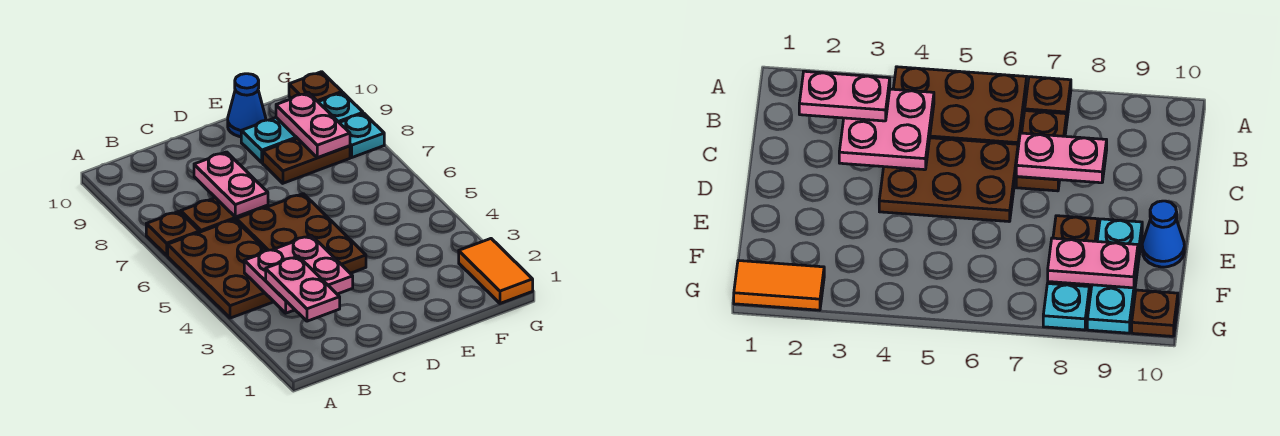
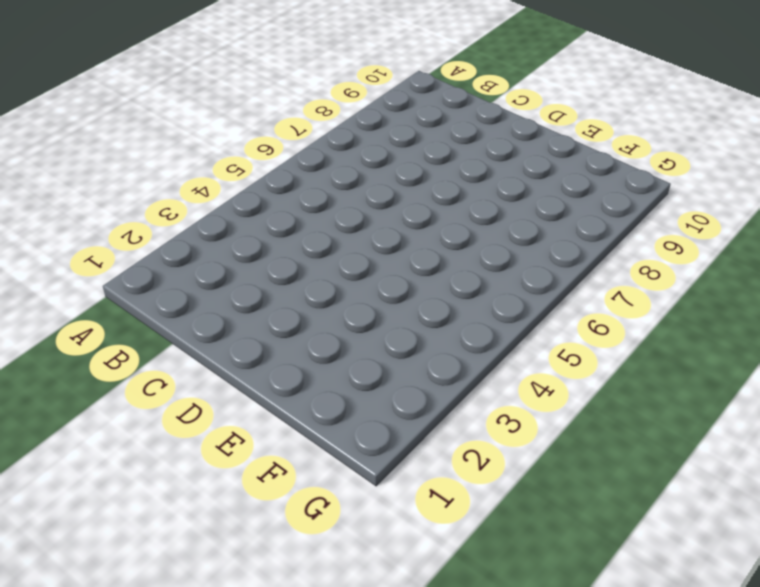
none -> brown plate A4:B6 level 1
none -> brown plate A7 level 1
none -> brown plate B7:C7 level 1

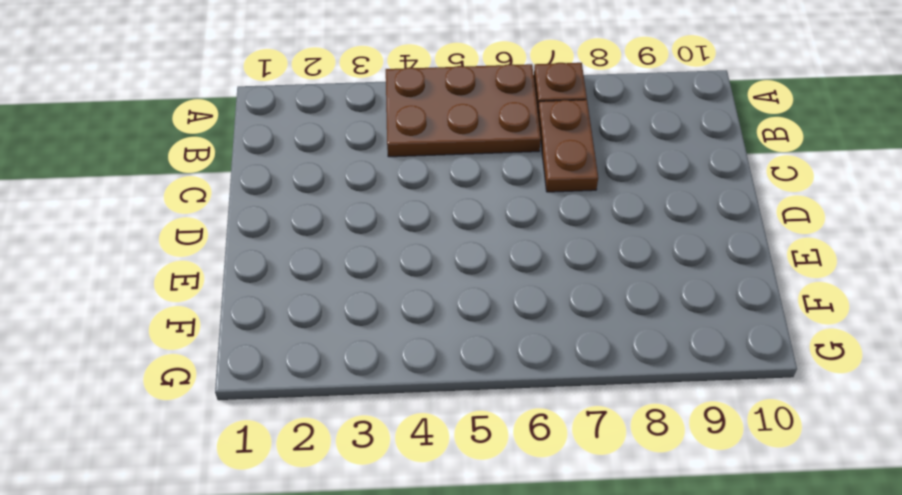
none -> brown plate C4:D6 level 1
none -> brown plate E8:F8 level 1
none -> cyan plate E9:G9 level 1

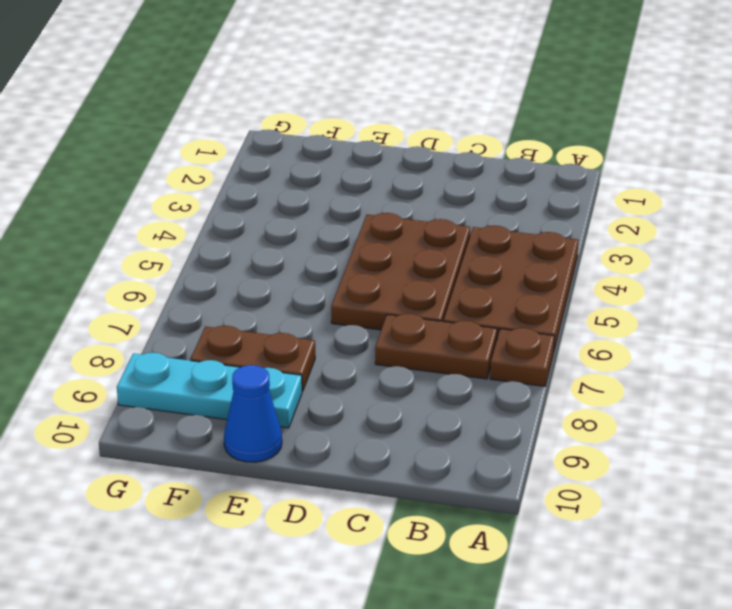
none -> orange tile G1:G2 level 1
none -> cyan plate G8 level 1
none -> brown plate G10 level 1

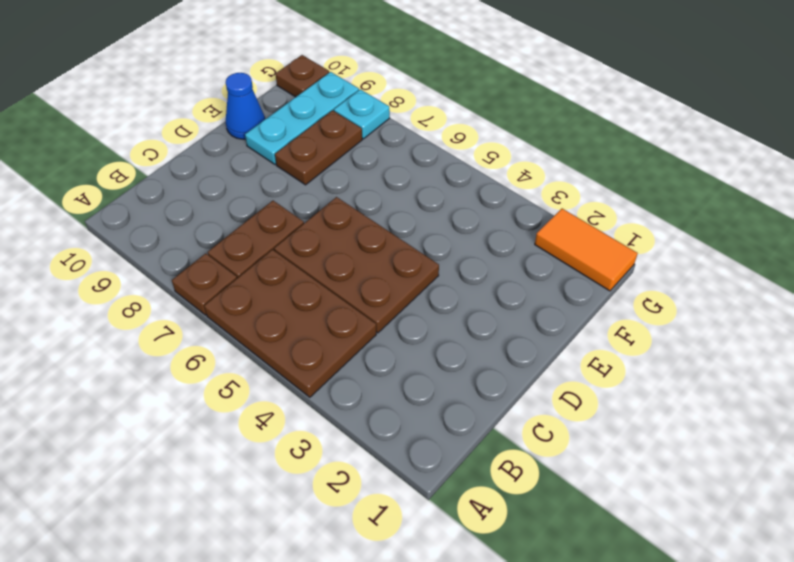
none -> pink plate B3:C4 level 2
none -> pink plate C7:C8 level 2
none -> pink plate F8:F9 level 2

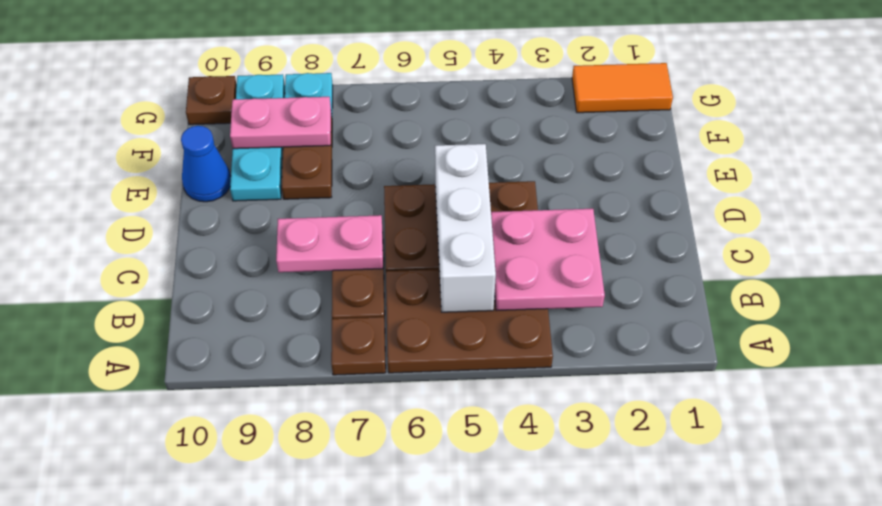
white brick B5:D5 level 2 -> none
none -> pink plate B2:B3 level 3

